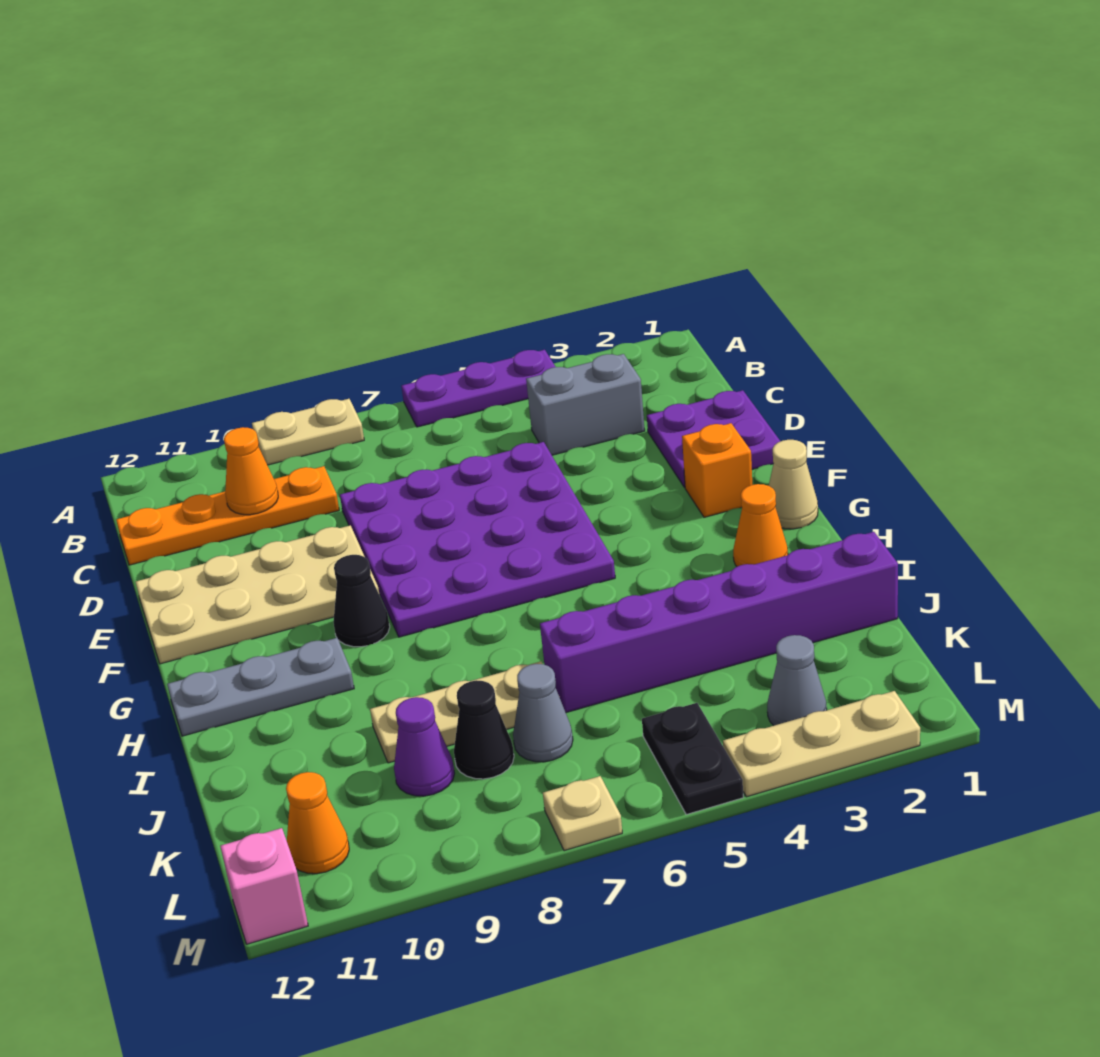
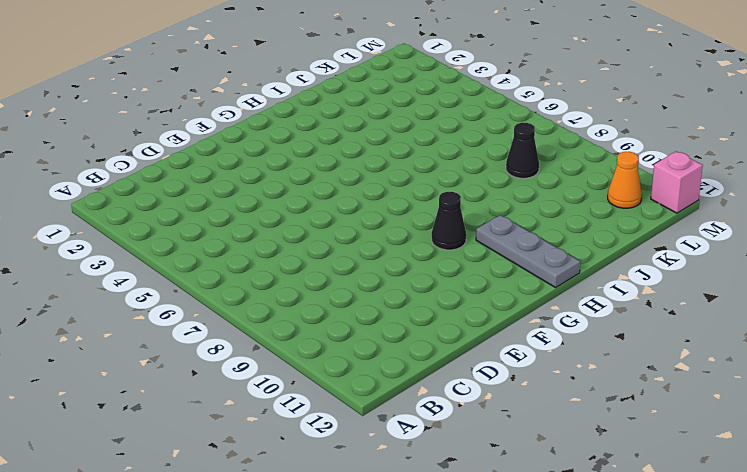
none -> purple plate A4:A6 level 1
none -> tan plate A8:A9 level 1
none -> grey brick C3:C4 level 1

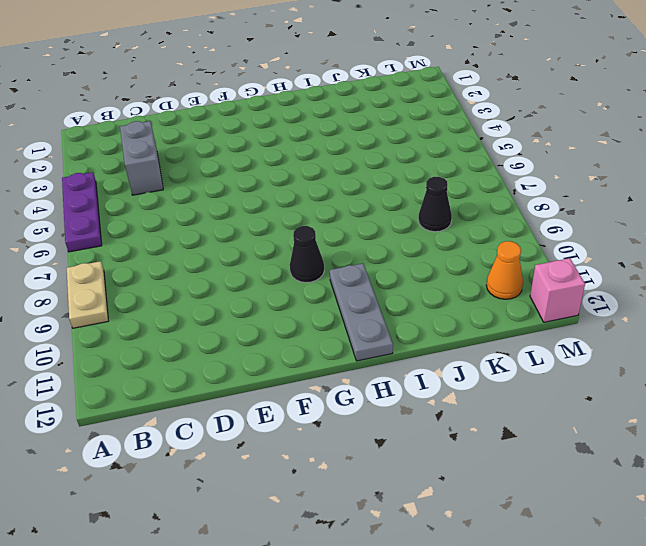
none -> orange plate C9:C12 level 1
none -> purple plate D1:E2 level 1
none -> purple plate D5:G8 level 1

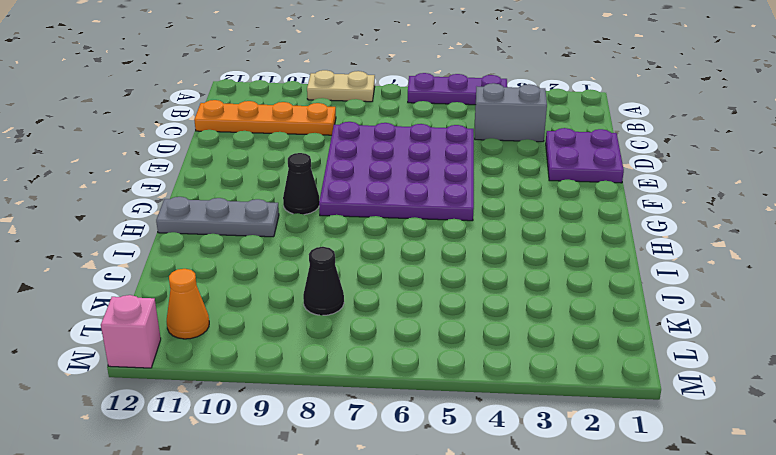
none -> tan plate E9:F12 level 1
none -> orange brick F2 level 1
none -> tan cone G1 level 1

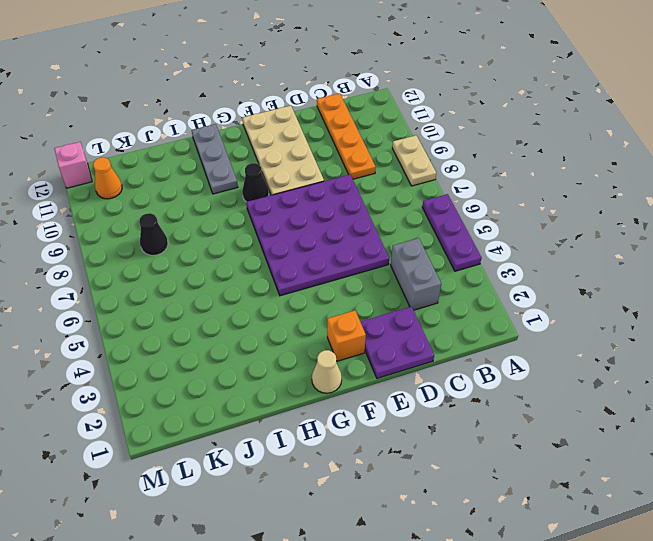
none -> orange cone H2 level 1
none -> purple brick J1:J6 level 1
none -> tan plate J7:J9 level 1

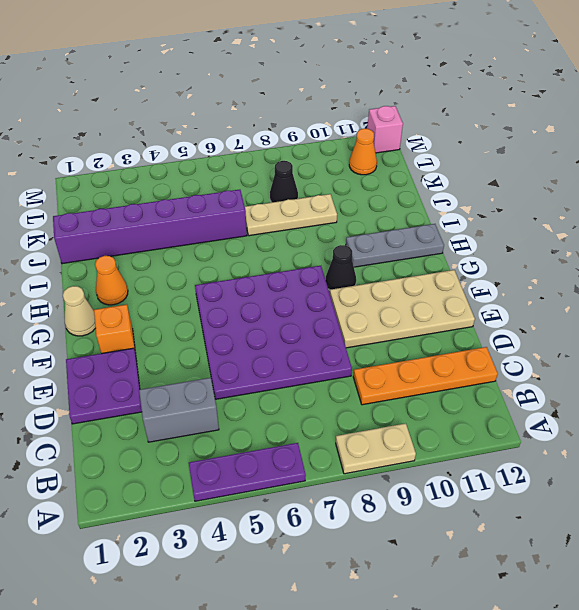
none -> grey cone K7 level 1
none -> purple cone K9 level 1
none -> grey cone L3 level 1

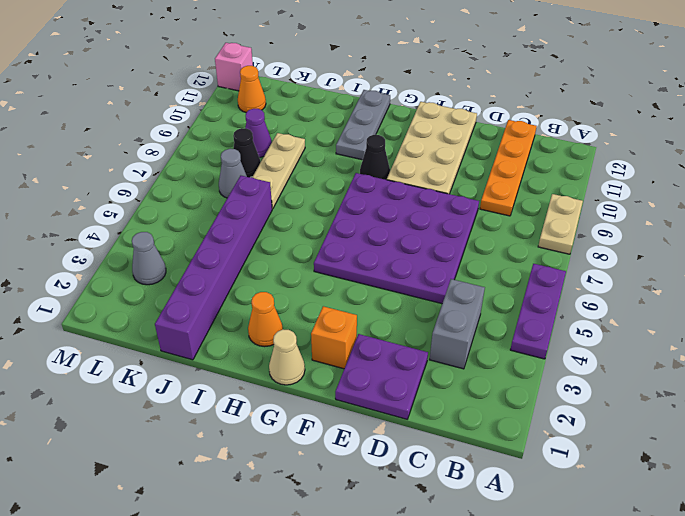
none -> black plate L5:M5 level 1
none -> tan plate M2:M4 level 1
none -> tan plate M7 level 1

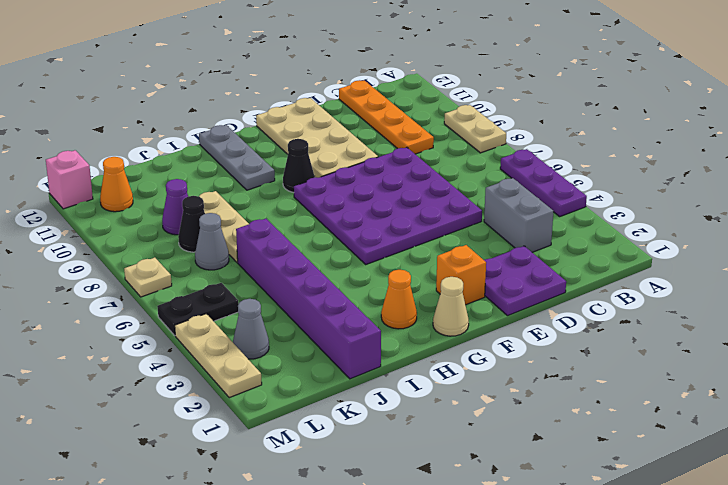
none -> orange cone C10 level 2

